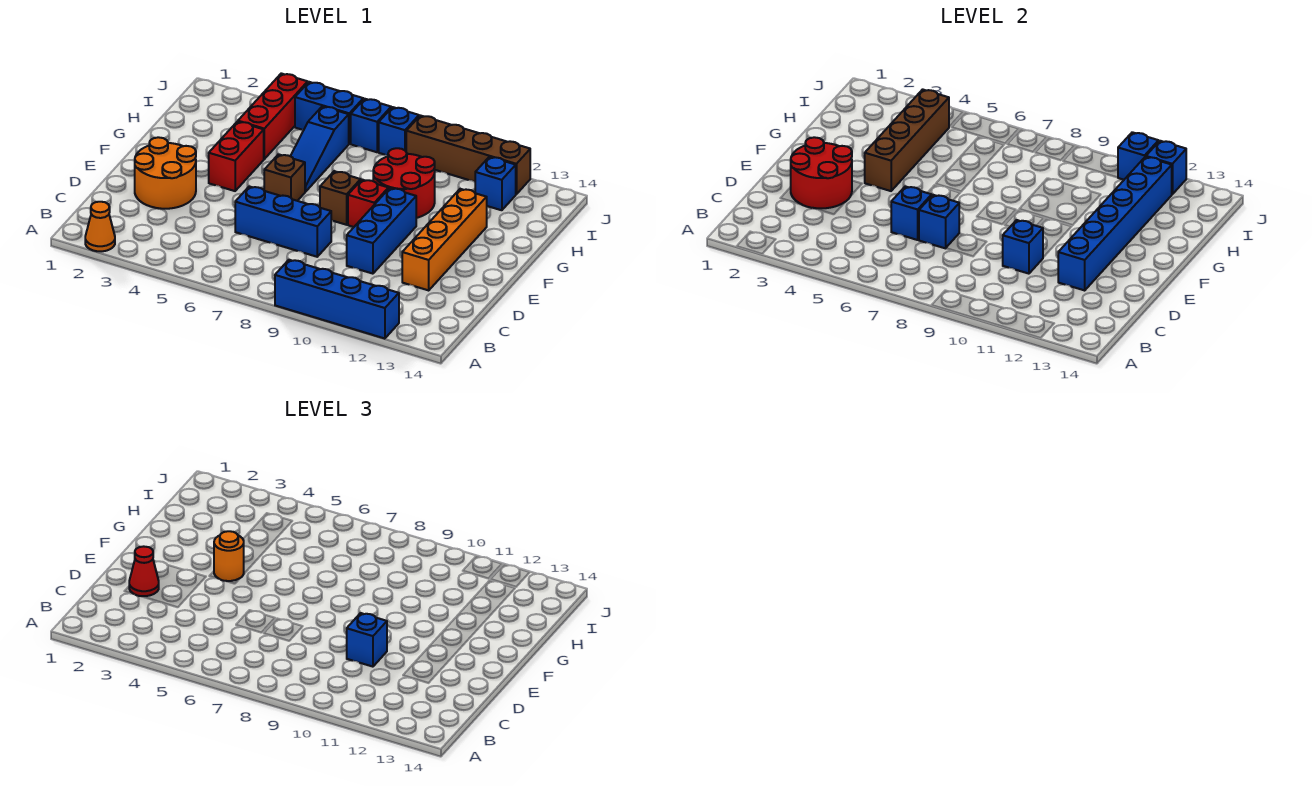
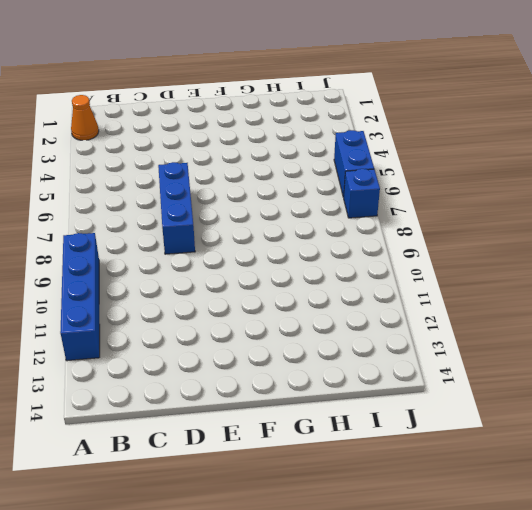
none -> orange round brick D2:E3 level 1
none -> blue brick D10:F10 level 1
none -> orange brick D12:G12 level 1

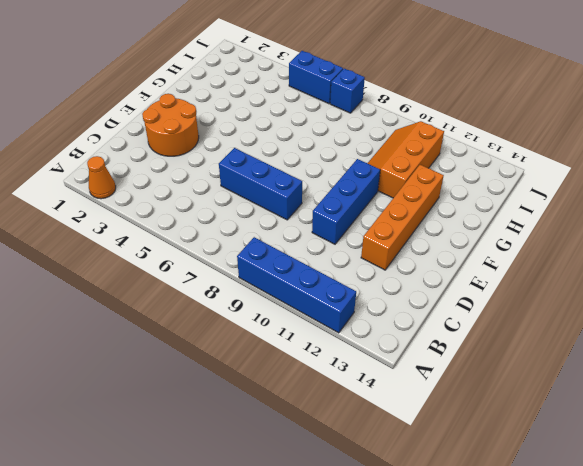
orange slope G10:I11 level 1 top 11 -> red round brick G9:H10 level 1
none -> red brick F4:G4 level 1
none -> brown brick F6 level 1
none -> brown brick F8 level 1

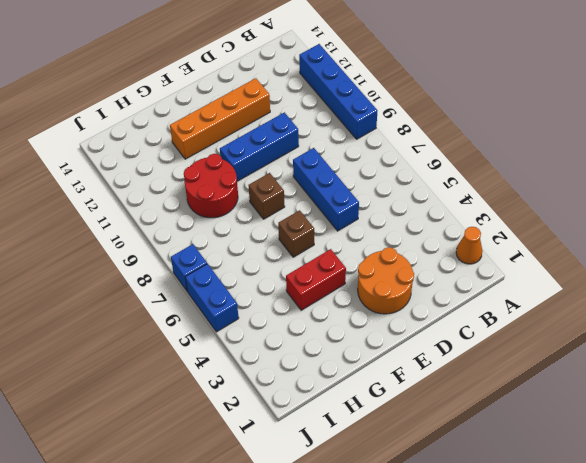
none -> red brick F9 level 1
none -> blue slope G6:I6 level 1 top I
none -> red brick H4:J4 level 1

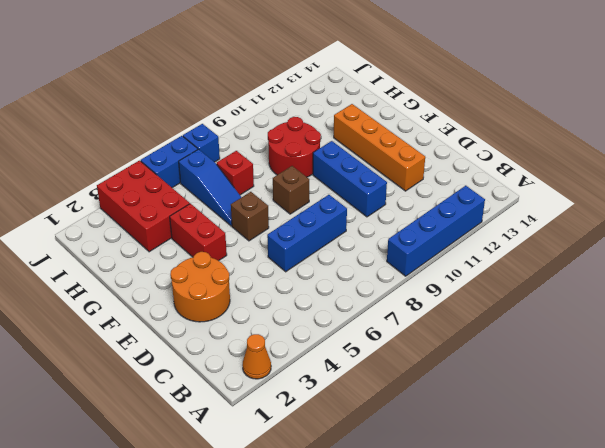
red brick H3:J4 level 1 -> red brick H4:J4 level 1
red brick H7 level 1 -> red brick F9 level 1
none -> blue brick I12 level 1
none -> blue brick J8 level 1
none -> brown brick J9:J12 level 1

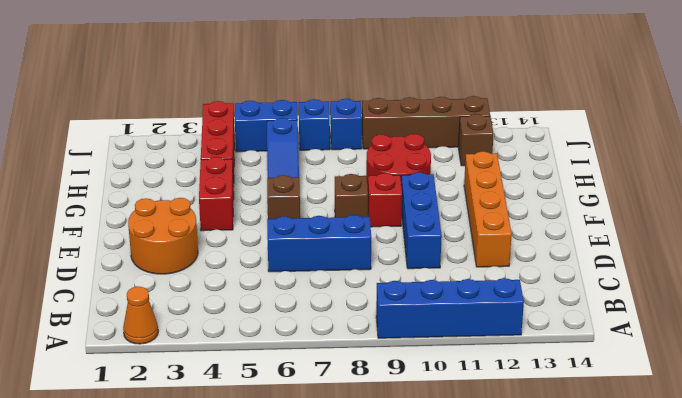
brown brick I12 level 1 -> blue brick I12 level 1
none -> red round brick D2:E3 level 2
none -> blue brick D6 level 2
none -> blue brick D7 level 2

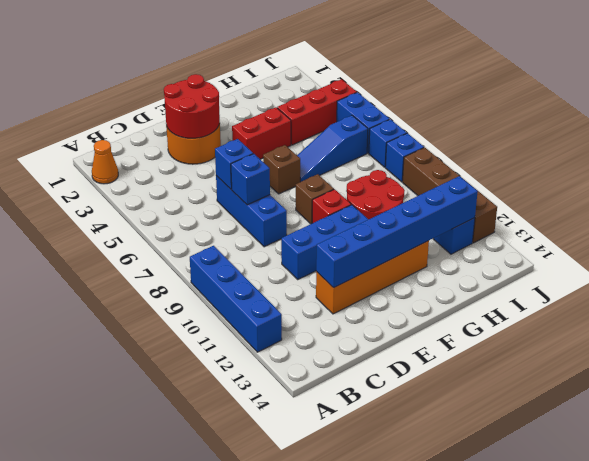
none -> blue brick D10 level 2
none -> brown brick F4:I4 level 2
none -> blue brick J11 level 2

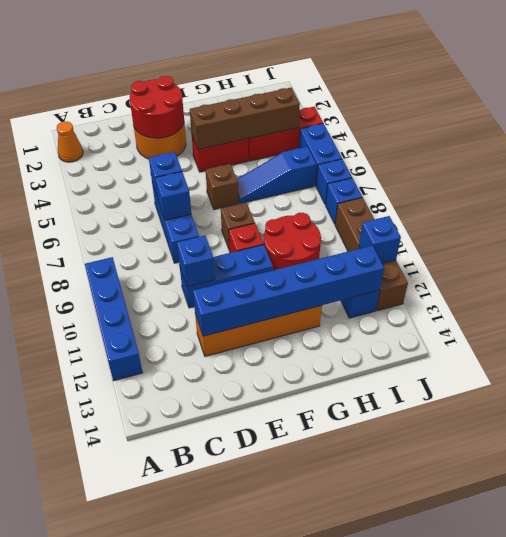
none -> blue brick J12 level 2
none -> red cone D2 level 3
none -> blue brick D10 level 3

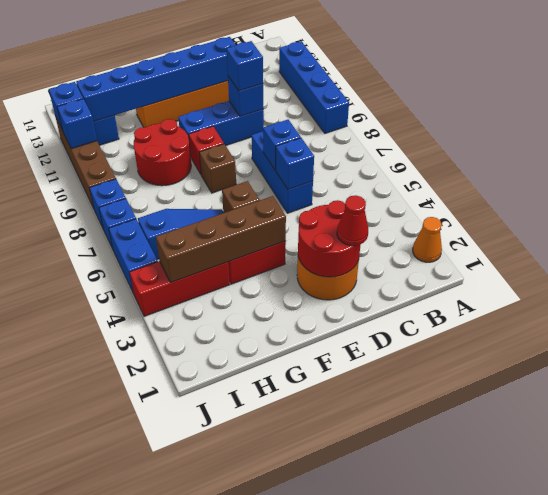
none -> orange round brick F4 level 3

